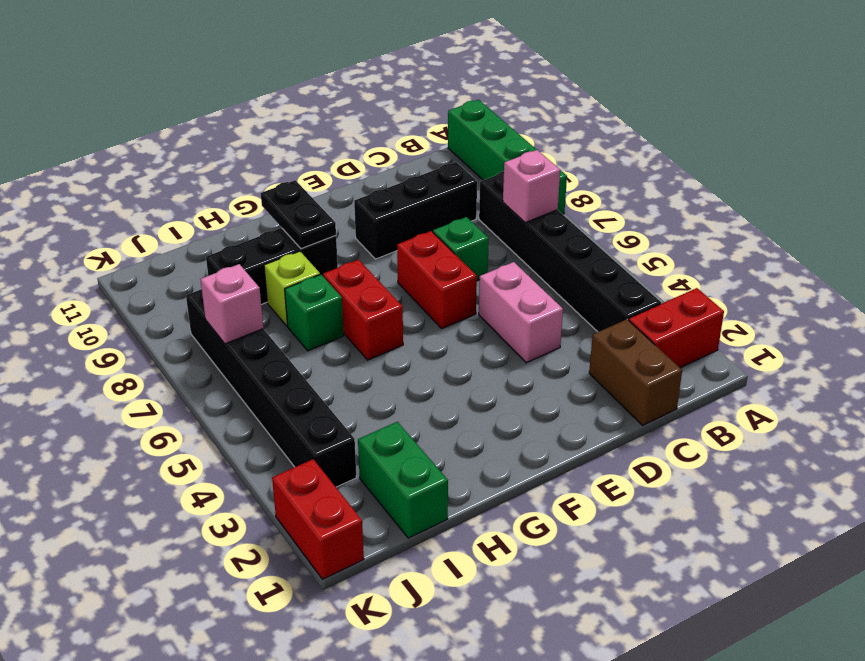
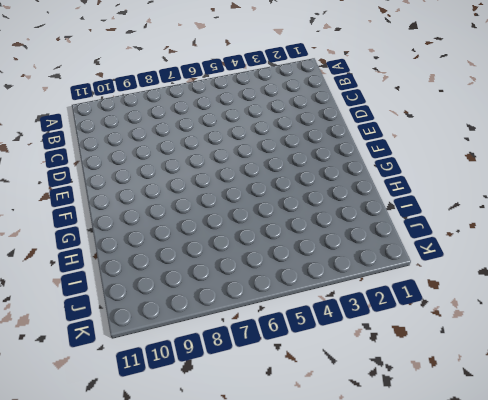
none -> red brick A2:B2 level 1
none -> green brick A8:A11 level 1
none -> black brick B3:B8 level 1

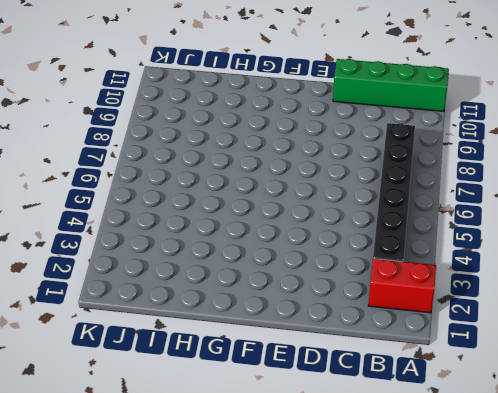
green brick A11:D11 level 1 -> green brick A8:A11 level 1
none -> brown brick C1:C2 level 1
none -> black brick C9:E9 level 1
none -> pink brick D4:D5 level 1

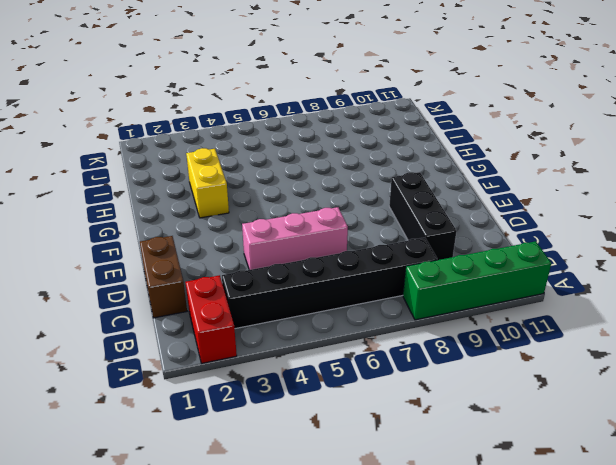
brown brick C1:D1 level 1 -> brown brick C1:C2 level 1
pink brick D4:D6 level 1 -> pink brick D4:D5 level 1
yellow brick G3:H3 level 1 -> none
none -> green brick D7 level 1
none -> red brick E6:E7 level 1
none -> red brick G6:G7 level 1

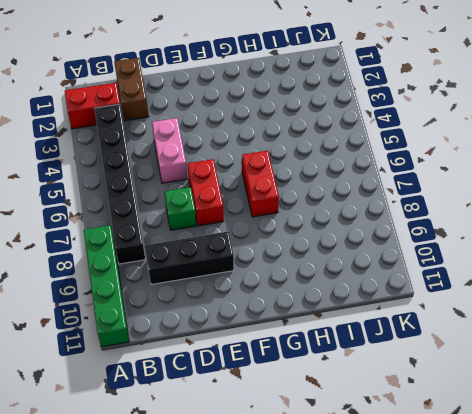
none -> black brick G9:I9 level 1
none -> green brick H7 level 1
none -> lime brick H8 level 1

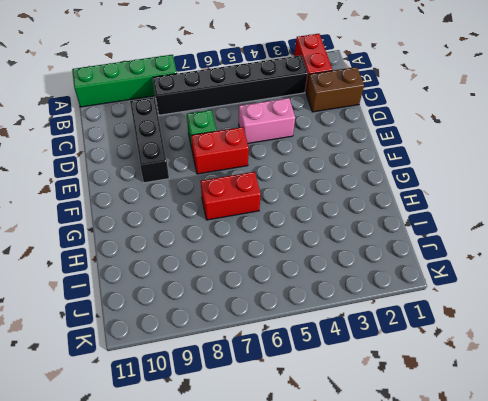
none -> black brick G9:I9 level 1
none -> green brick H7 level 1
none -> lime brick H8 level 1

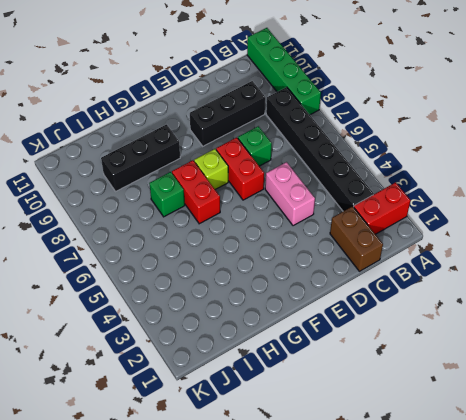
lime brick F7 level 1 -> lime brick H8 level 1
none -> green brick I1:I2 level 1
none -> black brick J3:J8 level 1
none -> red brick K1:K2 level 1

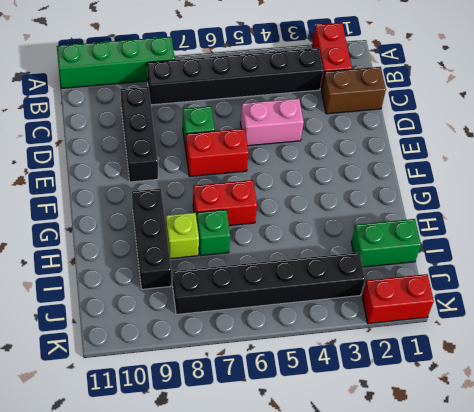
none -> pink brick B7 level 2
none -> black plate G9:G10 level 2
none -> pink brick J7 level 2

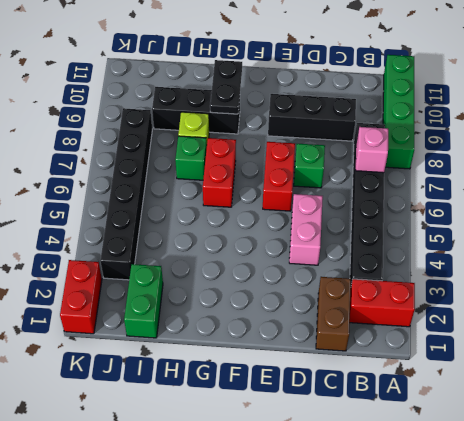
none -> pink brick J7 level 2

